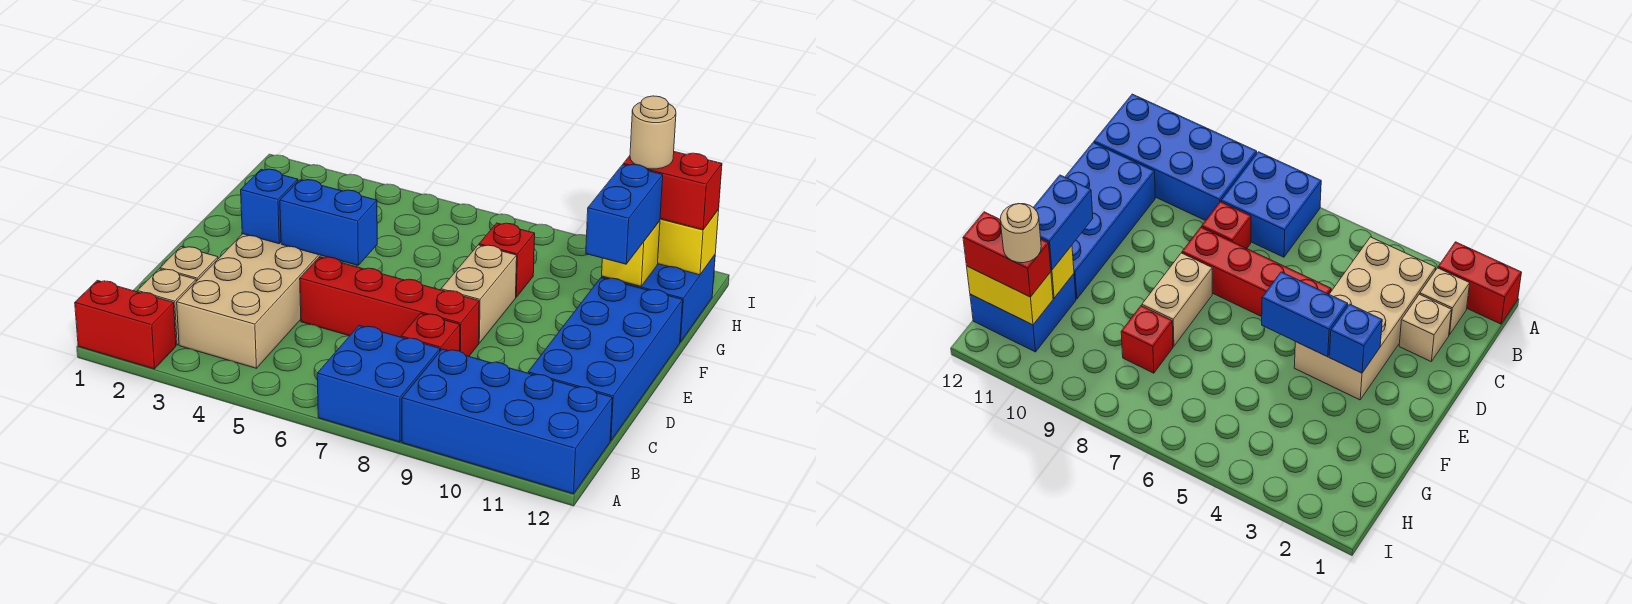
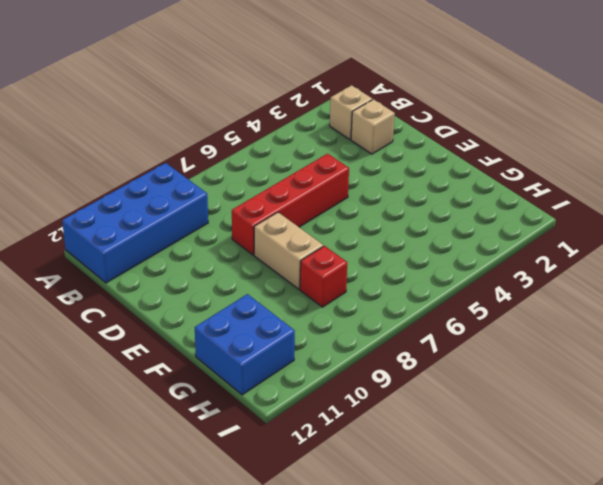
none -> red brick A1:A2 level 1
none -> blue brick A7:B8 level 1
none -> tan brick B3:E4 level 1

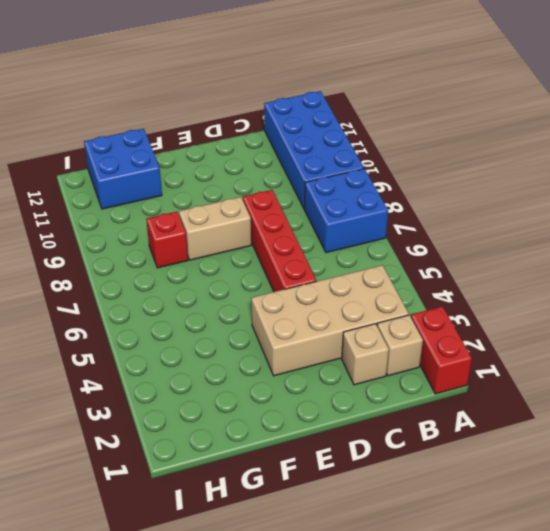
none -> red brick C8 level 1
none -> blue brick C11:F12 level 1
none -> blue brick E3 level 2

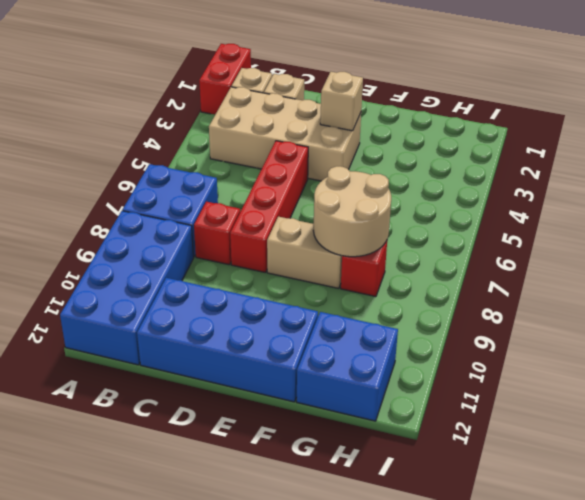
tan brick E3 level 2 -> blue brick E3 level 2
tan round brick F7:G8 level 2 -> none
none -> blue brick E4:E5 level 2
none -> yellow brick G11 level 2
none -> yellow brick H11:H12 level 2

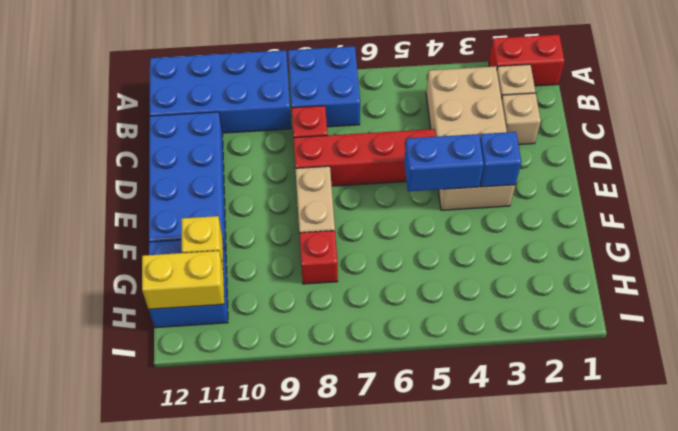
none -> blue brick F11:G11 level 3
none -> red brick H11:H12 level 3
none -> tan round brick H11 level 4

